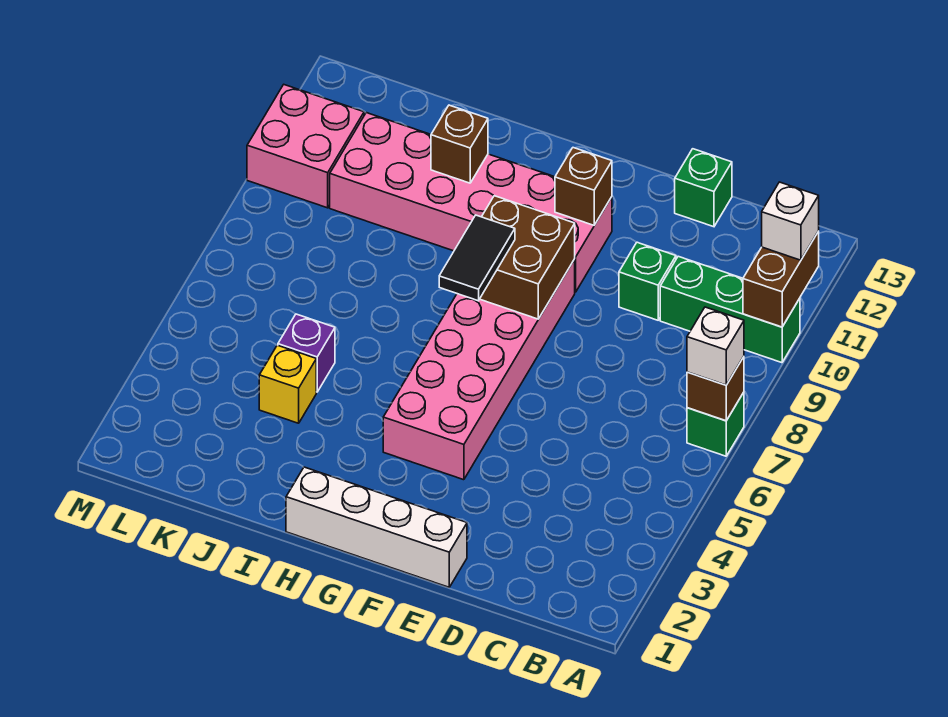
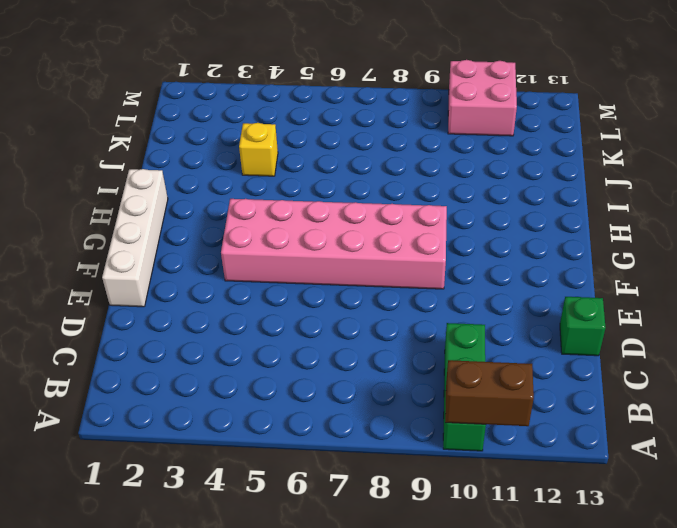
none -> green brick A7 level 1
none -> green brick D10 level 1
none -> pink brick F10:K11 level 1

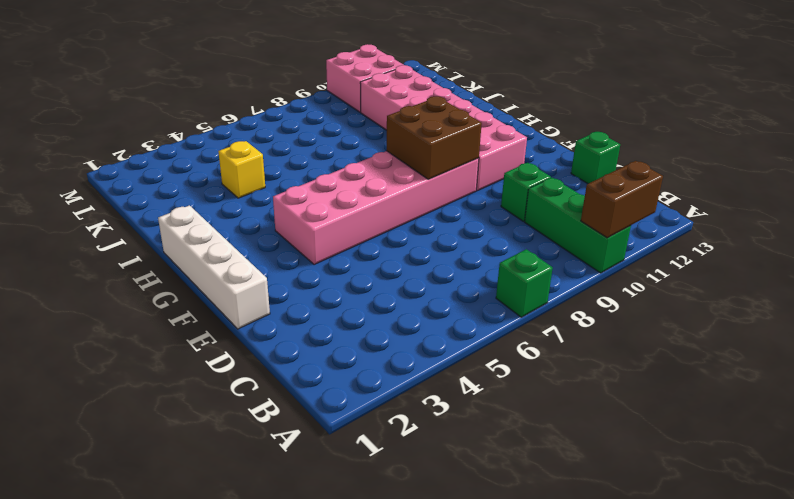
none -> purple brick J5 level 1
none -> brown brick A7 level 2
none -> brown brick F11 level 2

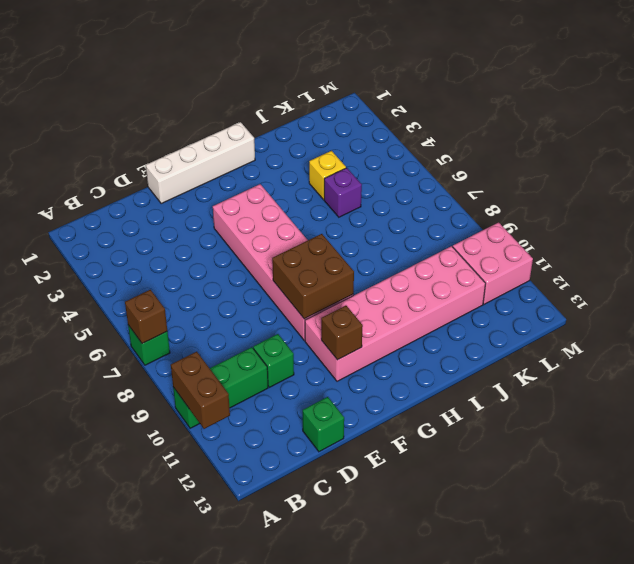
none -> brown brick I11 level 2
none -> white brick A7 level 3
none -> white brick A11 level 3

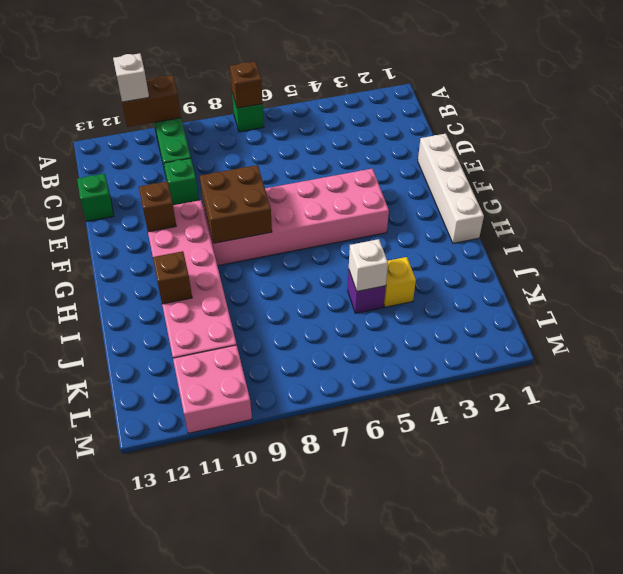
white brick J5 level 2 -> white brick A7 level 3
none -> black tile G7:G8 level 3

